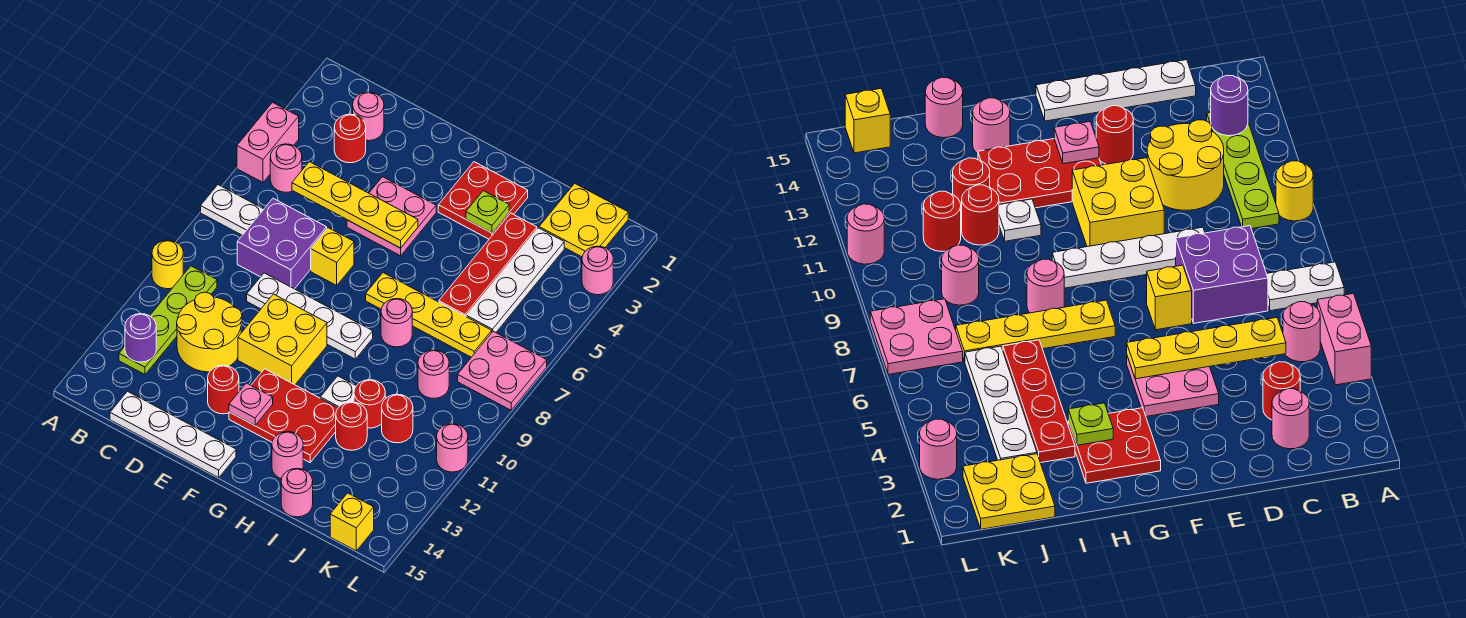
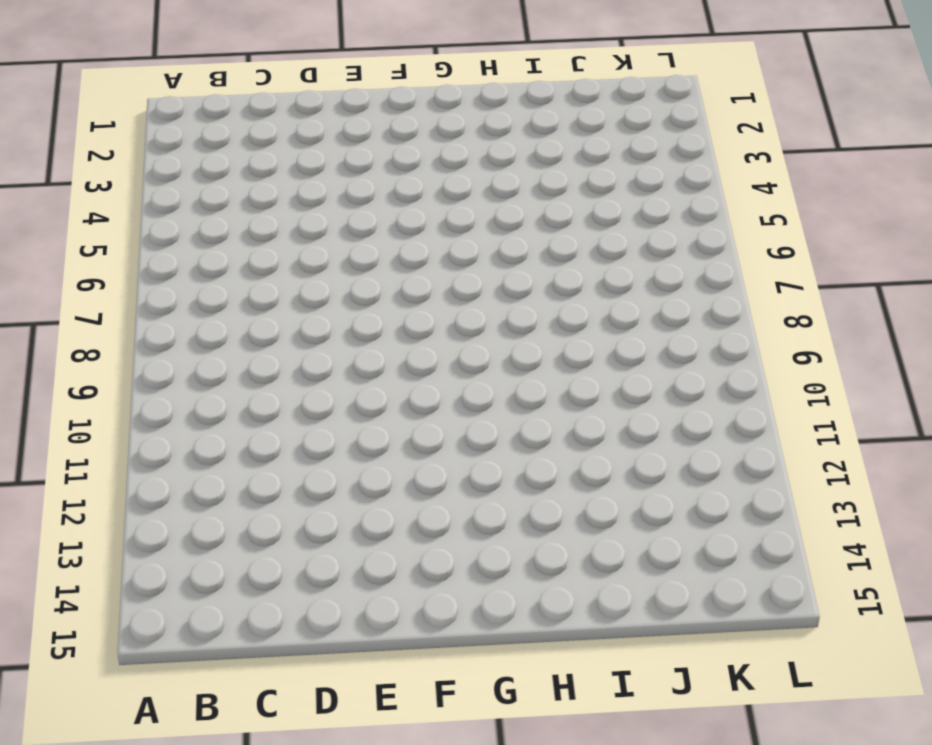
none -> pink brick A4:A5 level 1
none -> white plate A7:B7 level 1
none -> yellow round brick A10 level 1
none -> pink round brick B5 level 1

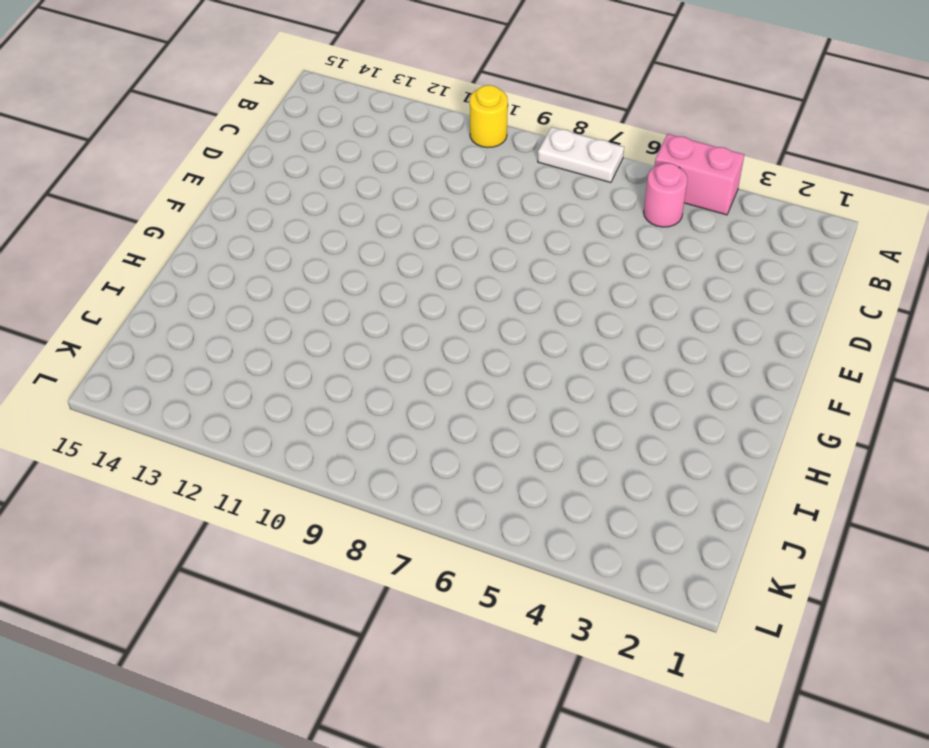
white plate A7:A8 level 1 -> white plate A7:B7 level 1
none -> lime plate B10:B13 level 1
none -> pink round brick C2 level 1
none -> red round brick C3 level 1
none -> purple brick C7:D8 level 1

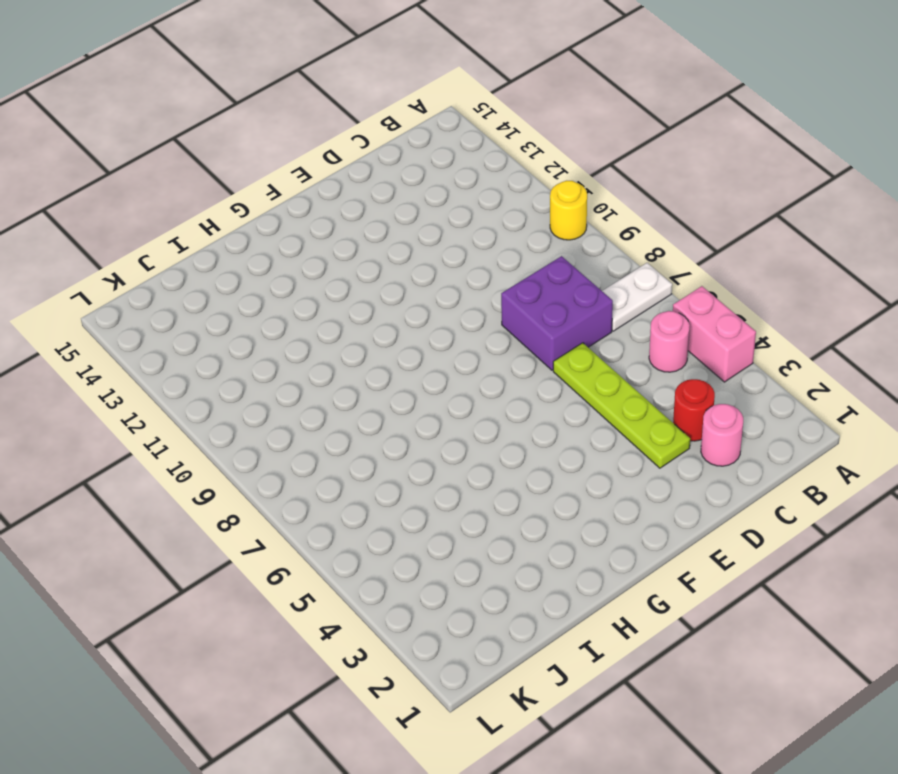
lime plate D3:D6 level 1 -> lime plate B10:B13 level 1
none -> yellow round brick C11:D12 level 1
none -> white plate C15:F15 level 1
none -> white plate D9:G9 level 1
none -> pink plate E4:F5 level 1

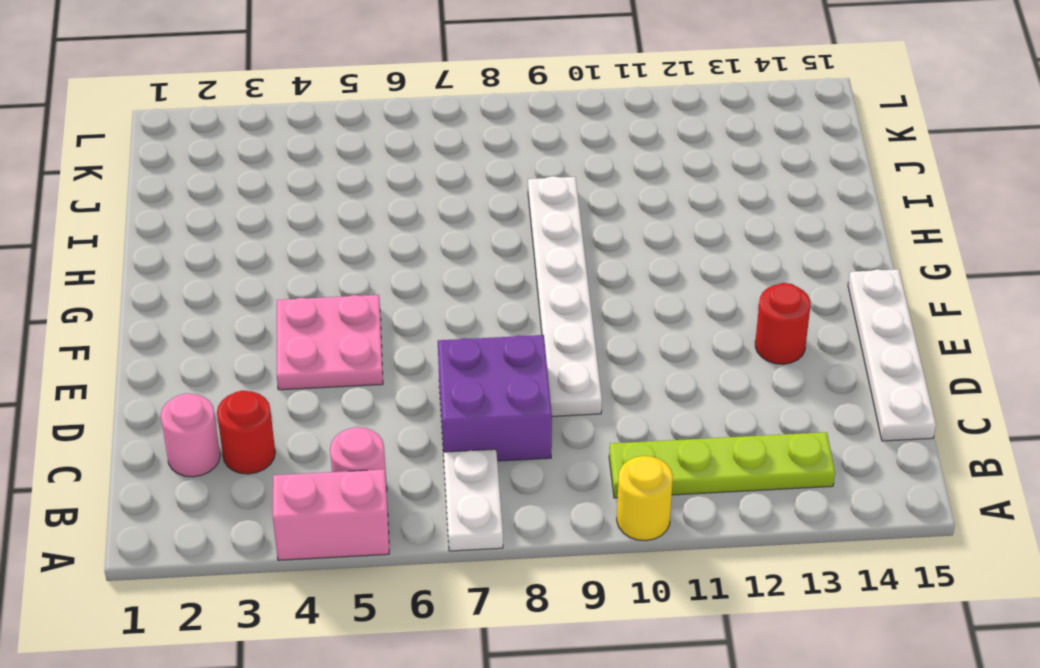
white plate D9:I9 level 1 -> white plate D9:G9 level 1
none -> yellow round brick C11:D12 level 1
none -> yellow brick E7 level 1
none -> yellow brick E10:F11 level 1
none -> red plate F12:H13 level 1

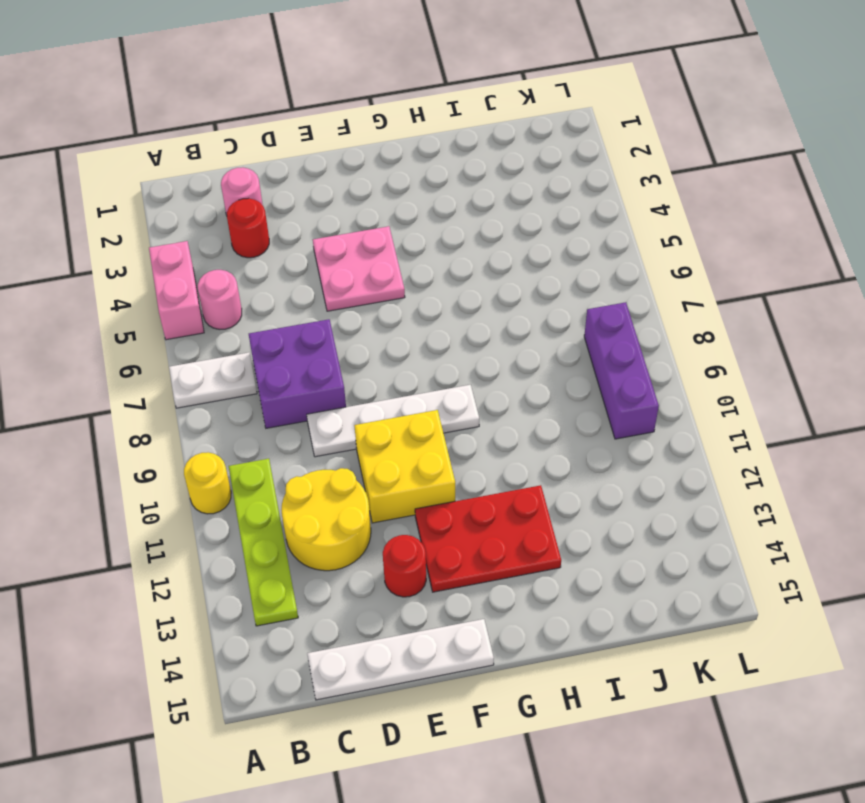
purple brick K8:K10 level 1 -> pink plate K7:L8 level 1
none -> yellow brick E7 level 1
none -> red plate G2:H3 level 1
none -> yellow plate G7:J7 level 1
none -> pink round brick H8 level 1

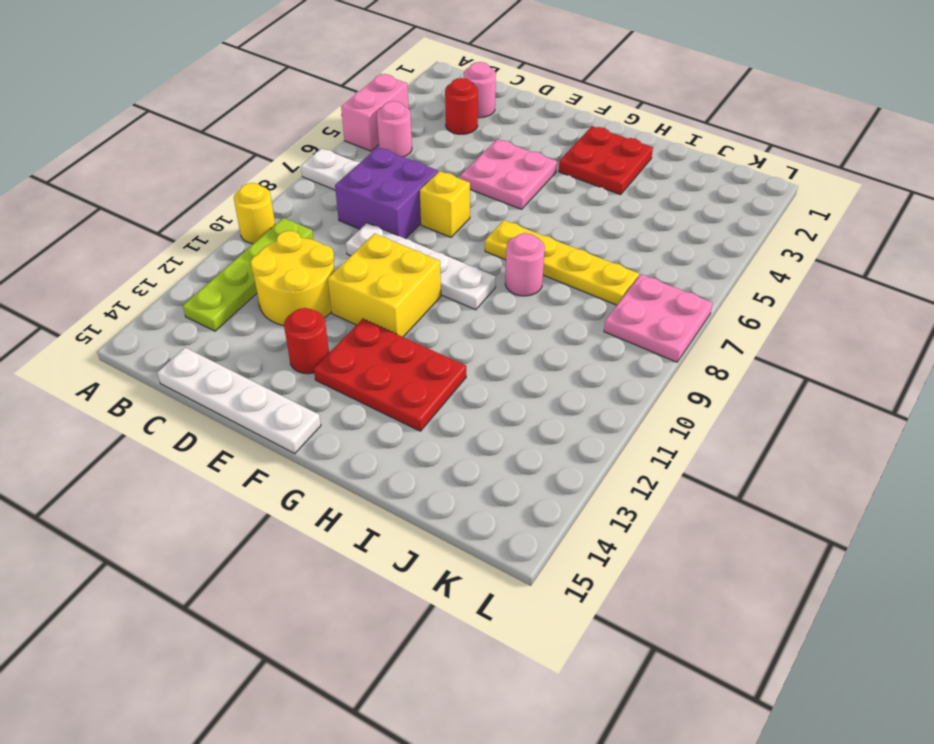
none -> white plate H11 level 1
none -> pink round brick H14 level 1
none -> red plate I3:I6 level 1
none -> red round brick I11 level 1

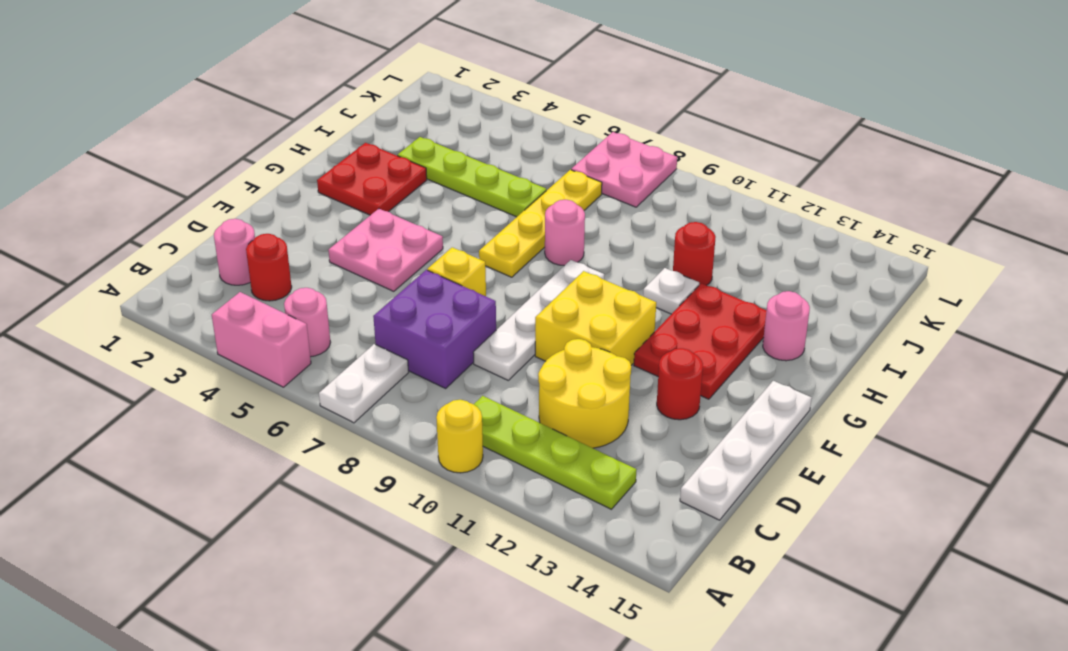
lime plate I3:I6 level 1 -> red plate I3:I6 level 1
none -> red round brick I12 level 1
none -> pink round brick I15 level 1
none -> yellow plate J1:K2 level 1
none -> white plate J3:J6 level 1

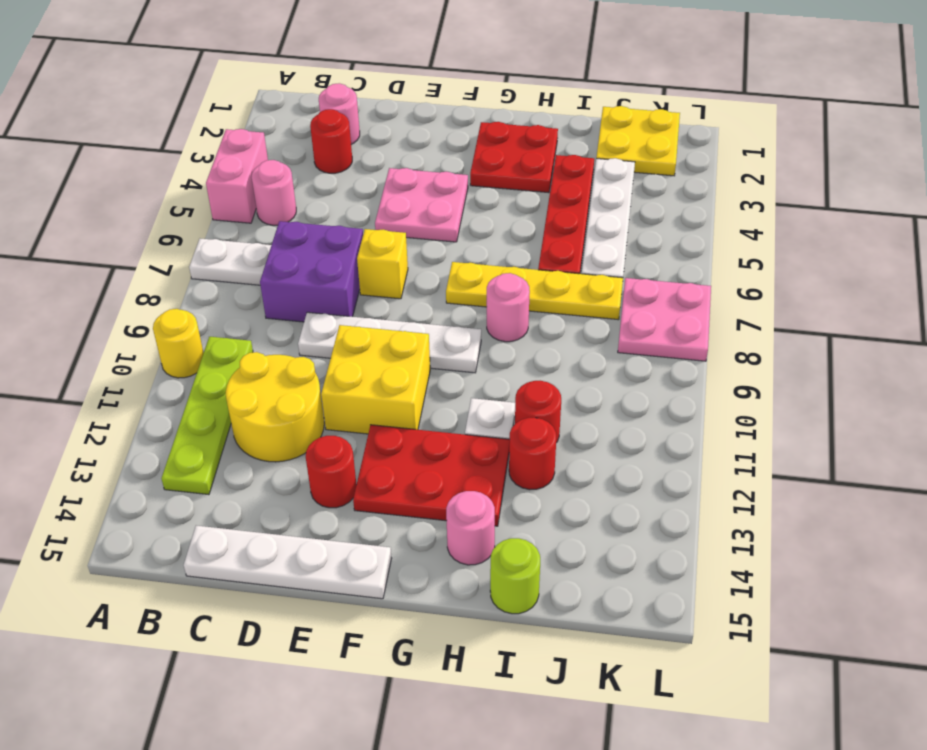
lime round brick I15 level 1 -> pink round brick I15 level 1
none -> pink round brick J9 level 1
none -> red round brick J11 level 1
none -> yellow brick K15 level 1
none -> pink round brick L3 level 1

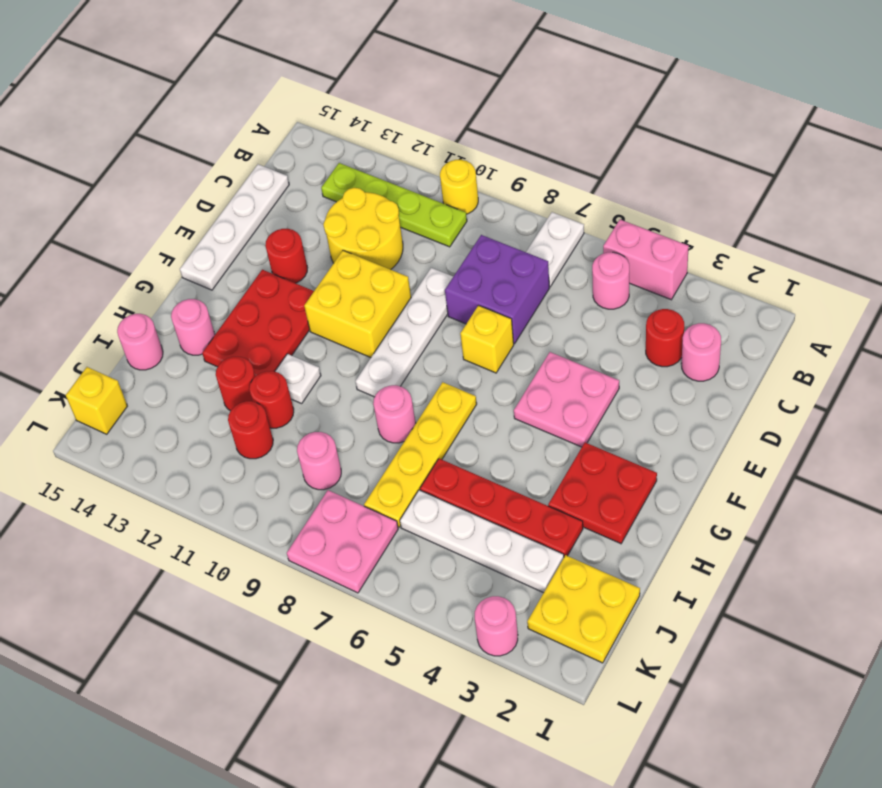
none -> pink round brick L11 level 1
none -> purple round brick B13 level 2
none -> yellow plate C5:F5 level 2
none -> pink plate F13 level 2

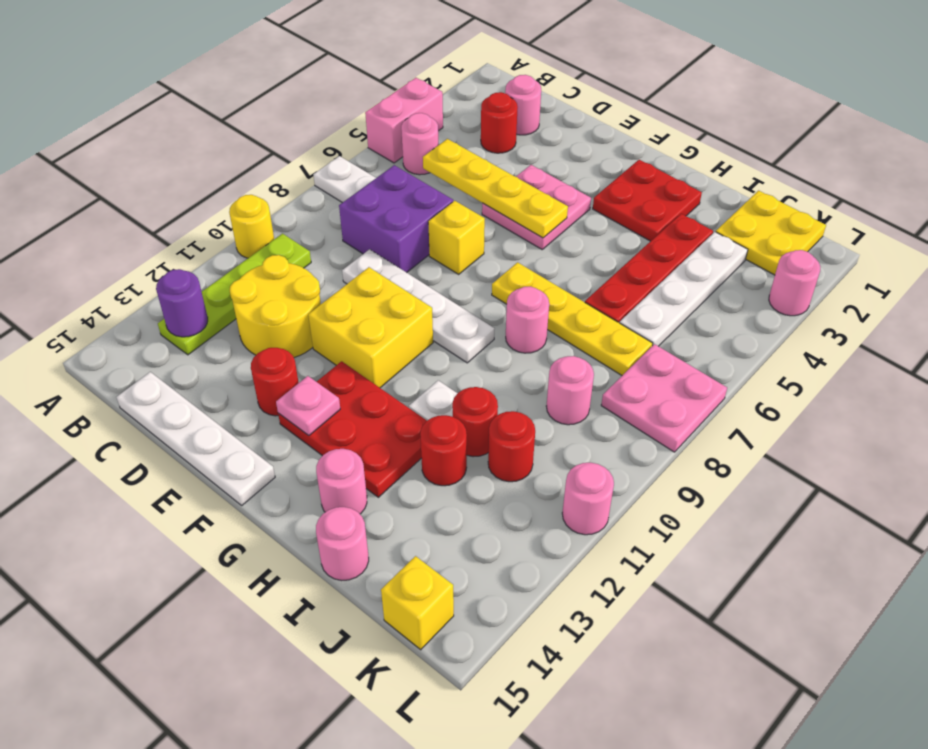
none -> lime plate H3 level 2

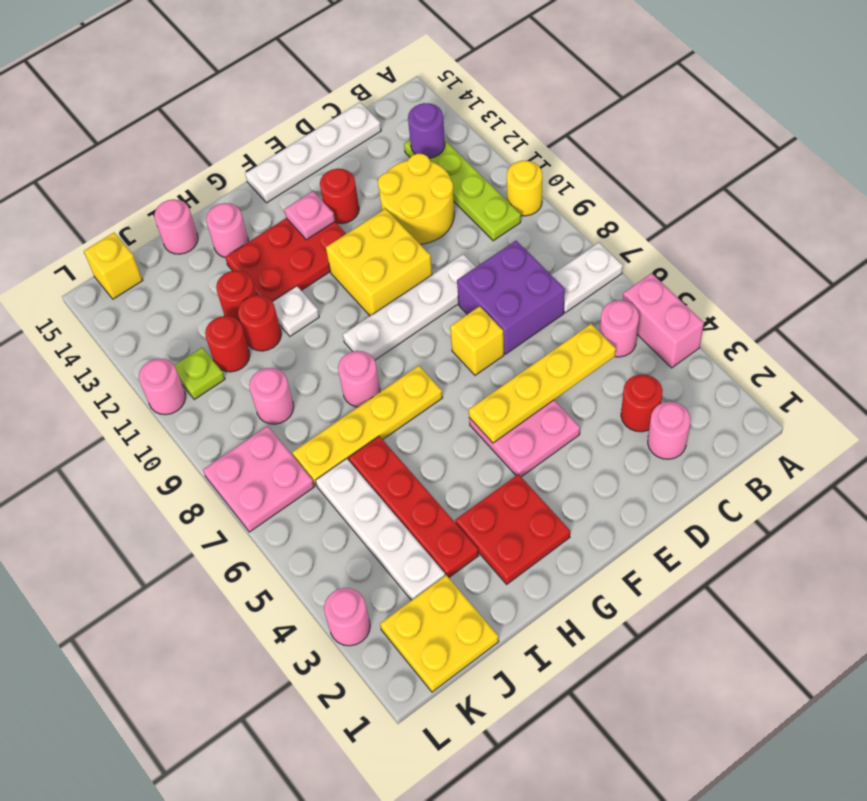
lime plate K11 level 1 -> lime plate H3 level 2

